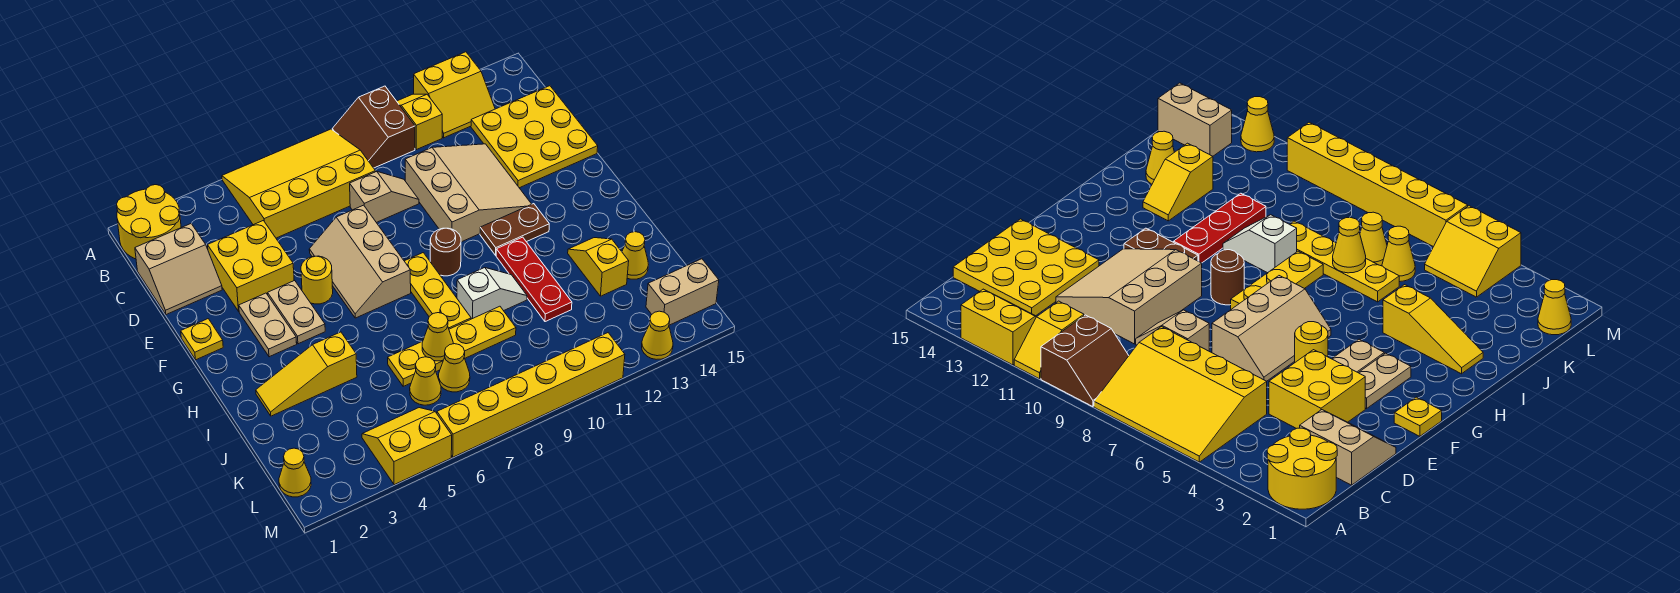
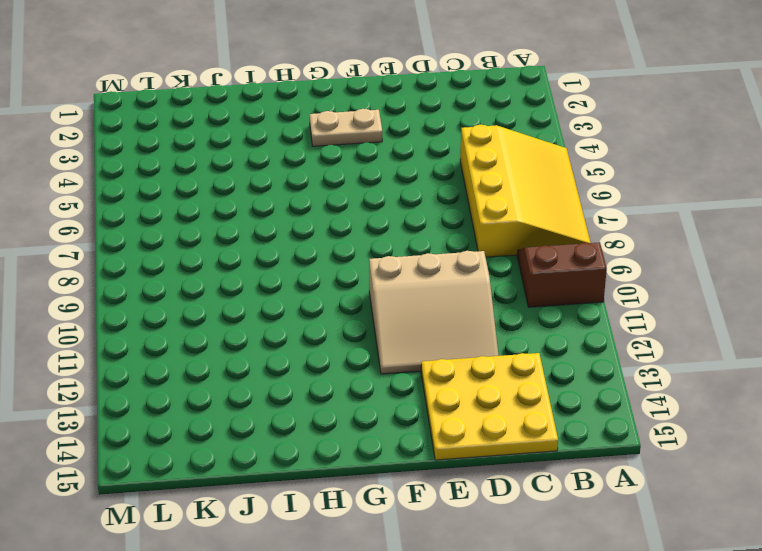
none -> yellow round brick A1:B2 level 1
none -> yellow slope A11:B11 level 1 top B
none -> yellow slope A12:B13 level 1 top A
none -> tan slope C1:D2 level 1 top C

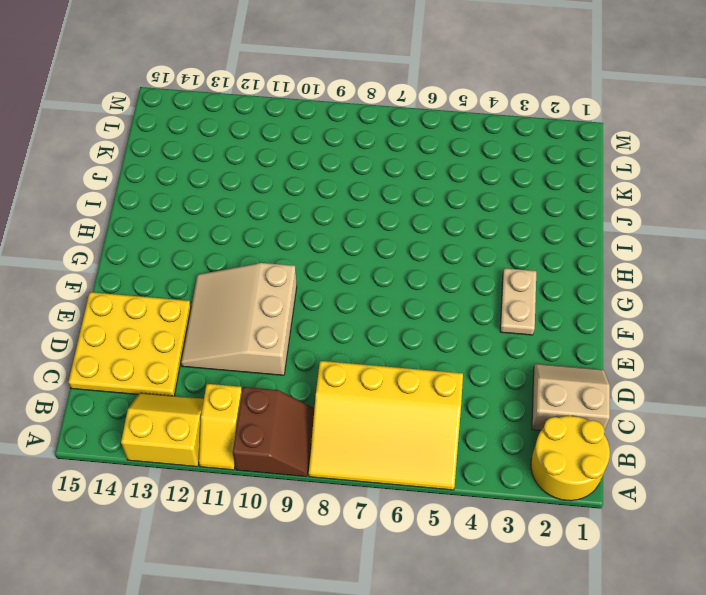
none -> yellow brick D3:E4 level 1
none -> tan slope D8:D9 level 1 top 8
none -> tan slope E6:G7 level 1 top 7
none -> yellow plate F1 level 1

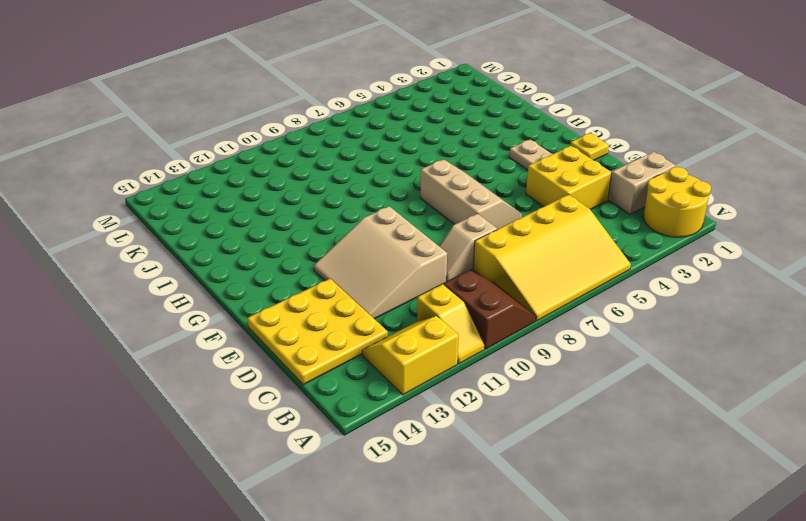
none -> tan plate F4:G4 level 1
none -> yellow round brick F5 level 1
none -> yellow plate G8:I8 level 1
none -> brown round brick G9 level 1

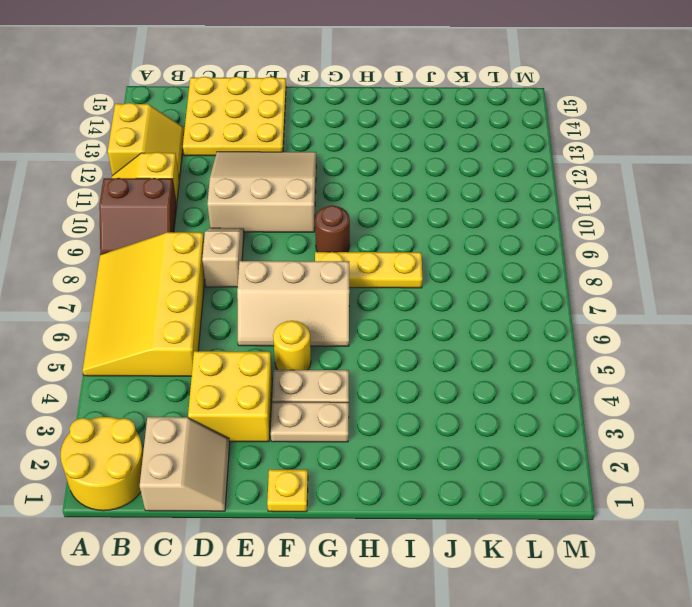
none -> brown plate G11:G12 level 1
none -> red plate H11:J11 level 1
none -> yellow slope I2:I4 level 1 top 4
none -> white slope I9:I10 level 1 top 9

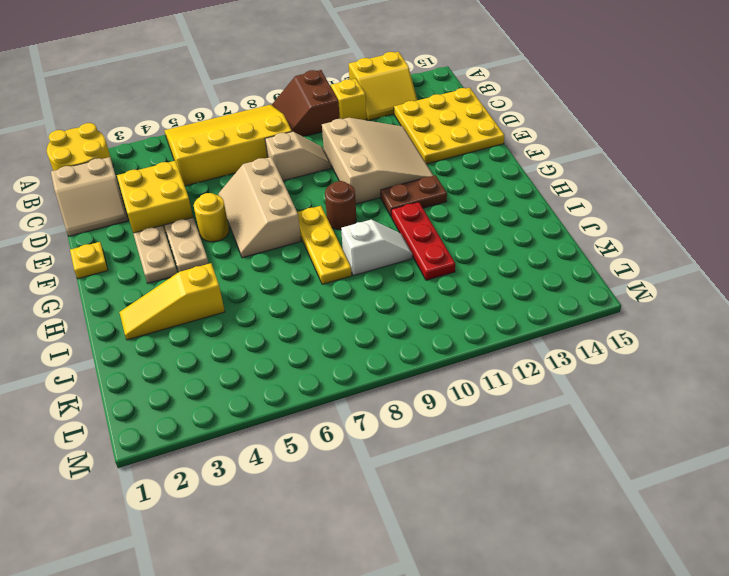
none -> yellow slope I13:J13 level 1 top J
none -> yellow plate J6:J9 level 1
none -> yellow cone J14 level 1
none -> yellow cone K6 level 1

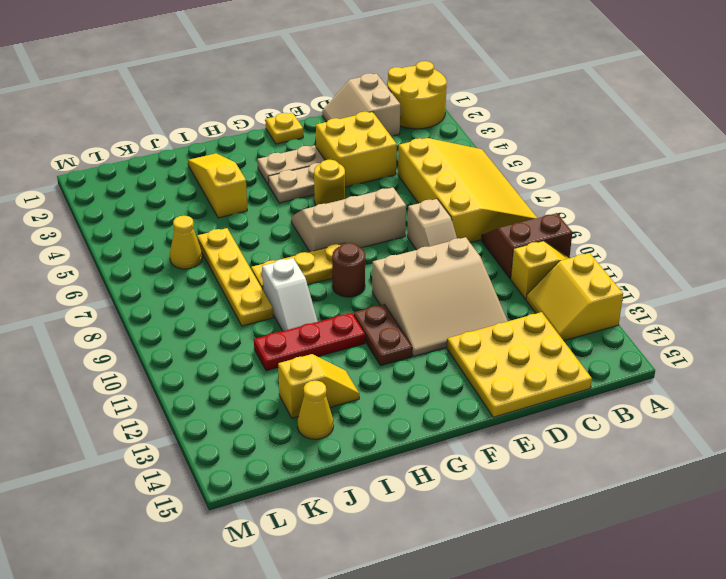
none -> yellow cone K7 level 1
none -> yellow cone L1 level 1
none -> yellow slope L4:M5 level 1 top M
none -> tan brick L14:L15 level 1

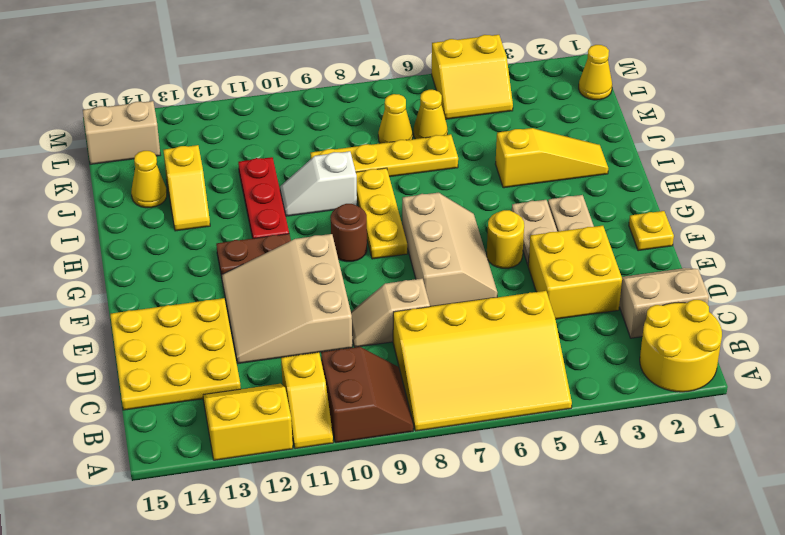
none -> yellow brick M6:M11 level 1
none -> yellow cone M13 level 1
none -> yellow cone J7 level 2

